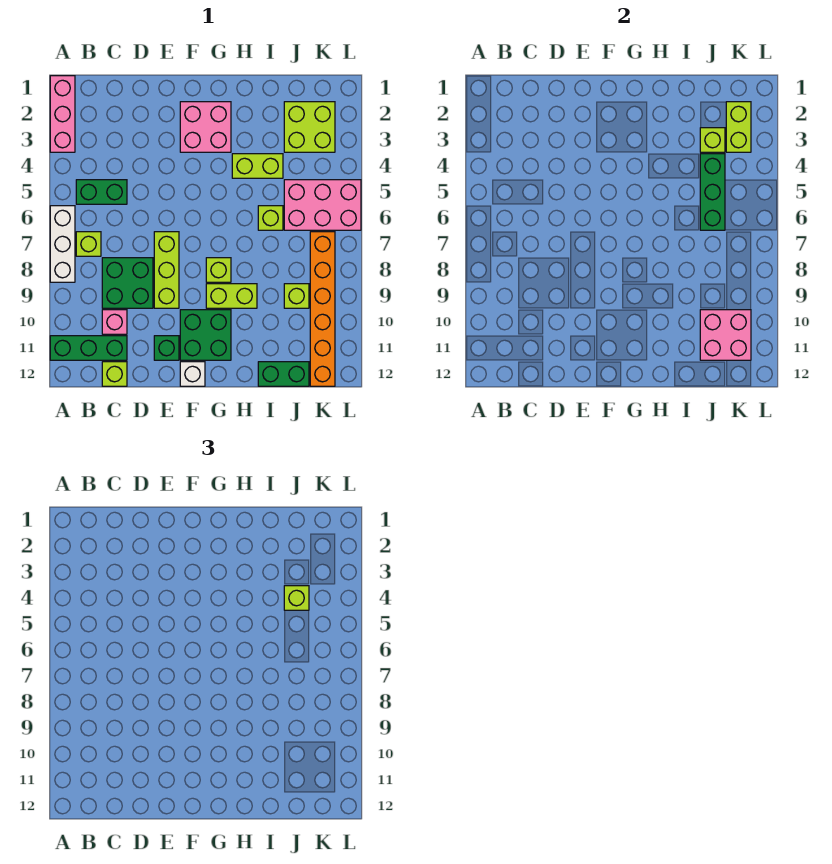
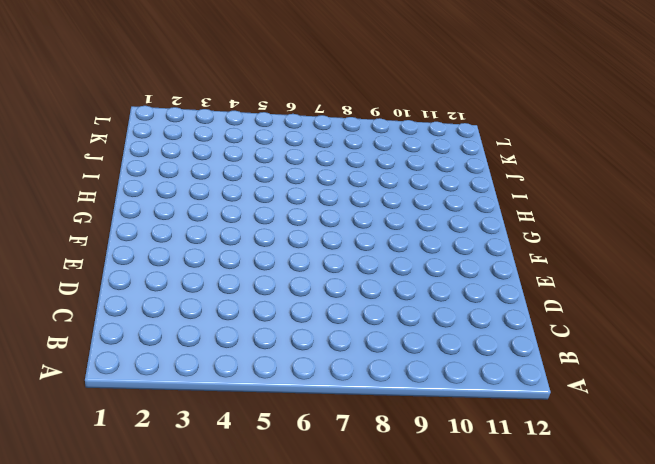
none -> pink brick A1:A3 level 1
none -> white brick A6:A8 level 1
none -> green brick A11:C11 level 1

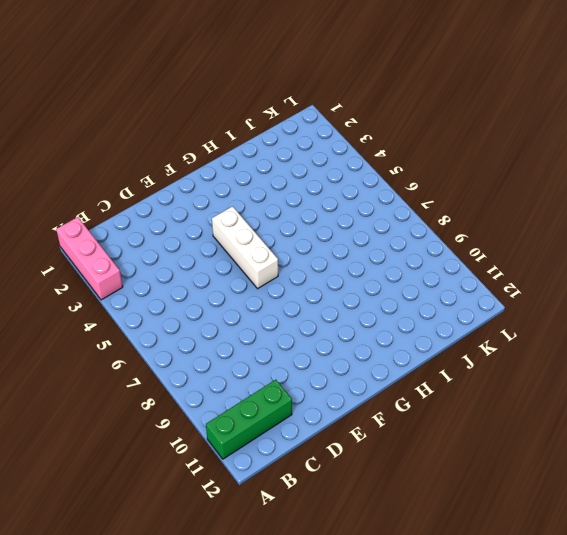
white brick F4:F6 level 1 -> white brick A6:A8 level 1
none -> green brick B5:C5 level 1
none -> lime brick B7 level 1
none -> green brick C8:D9 level 1

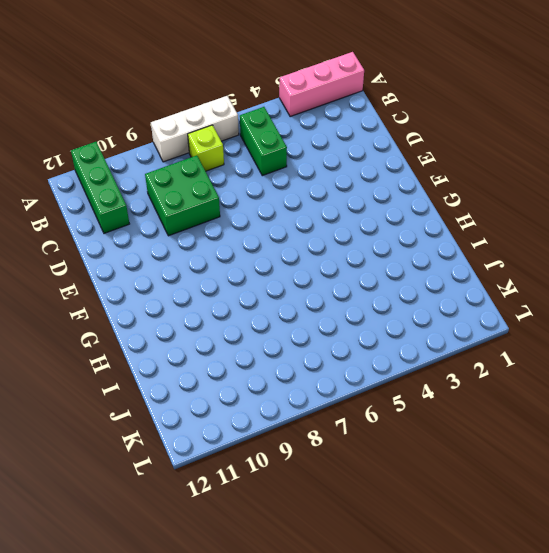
none -> pink brick C10 level 1
none -> lime brick C12 level 1
none -> lime brick E7:E9 level 1

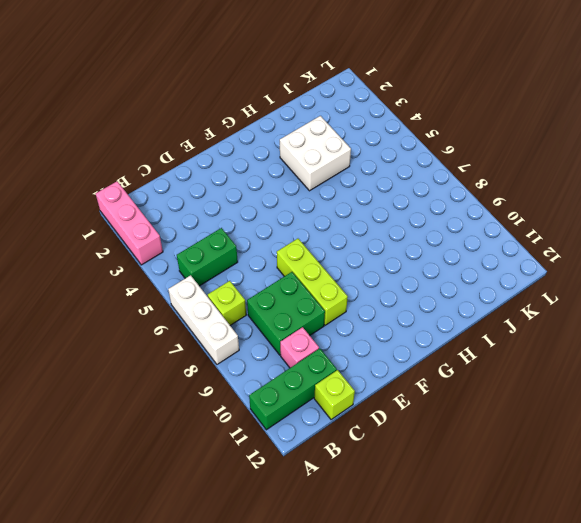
white brick H3:I4 level 1 -> lime brick H4:I4 level 1
none -> green brick E11 level 1
none -> pink brick F2:G3 level 1
none -> green brick F10:G11 level 1

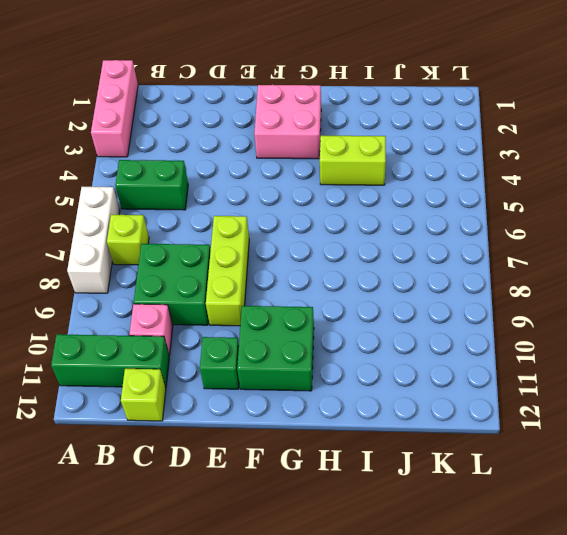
none -> white brick F12 level 1
none -> lime brick G8 level 1
none -> lime brick G9:H9 level 1

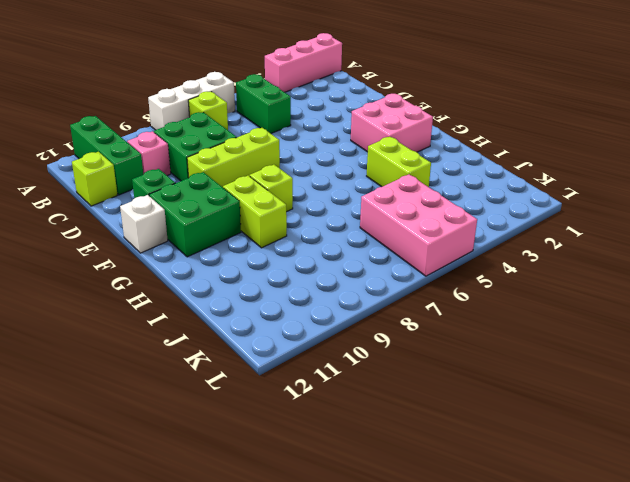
none -> lime brick I6 level 1
none -> green brick I12:J12 level 1
none -> lime brick J2:K3 level 1

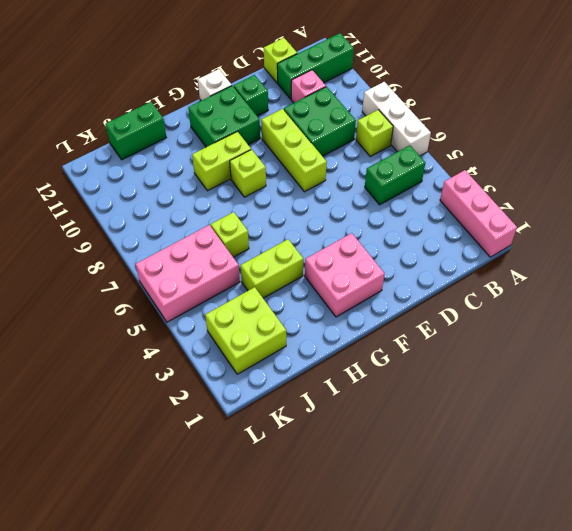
none -> lime brick J9 level 1
none -> orange brick K7:K12 level 1
none -> lime brick J3 level 2

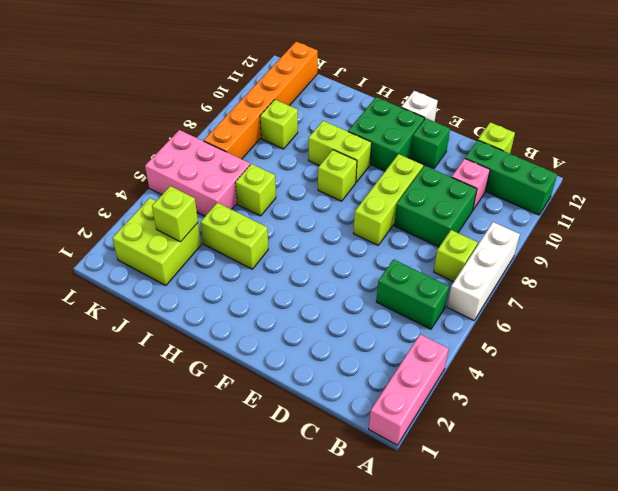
none -> pink brick F2:G3 level 1
none -> green brick I12:J12 level 1
none -> green brick J4:J6 level 2

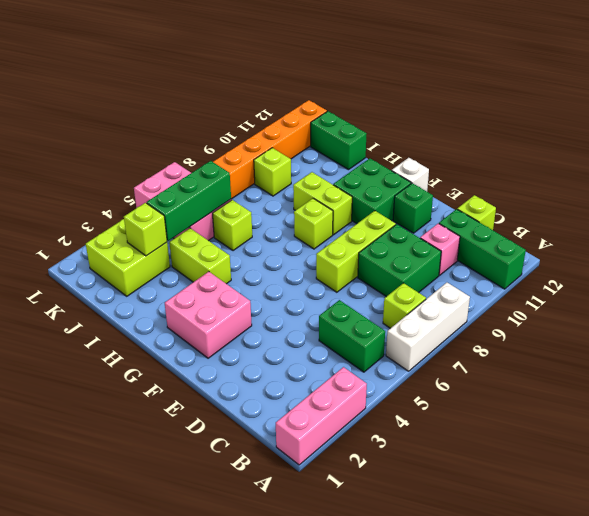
none -> pink brick J10:K11 level 2
none -> lime brick K2:K3 level 2
none -> lime brick J4 level 3

